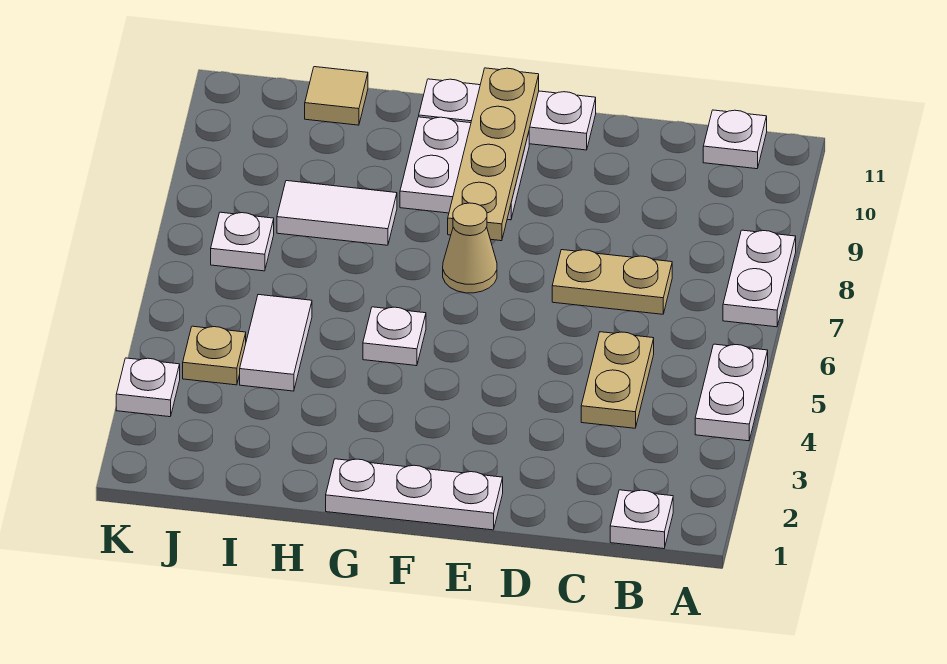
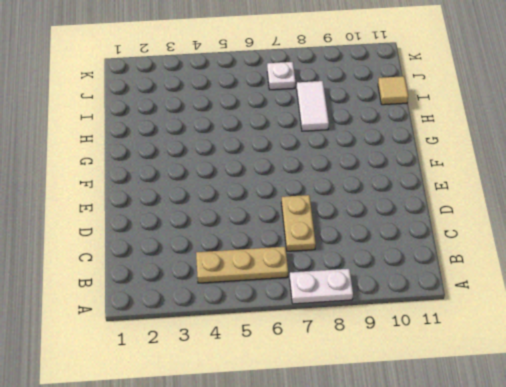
tan plate B4:B6 level 1 -> none
none -> white plate A4:A5 level 1
none -> white plate B1 level 1
none -> white plate B11 level 1

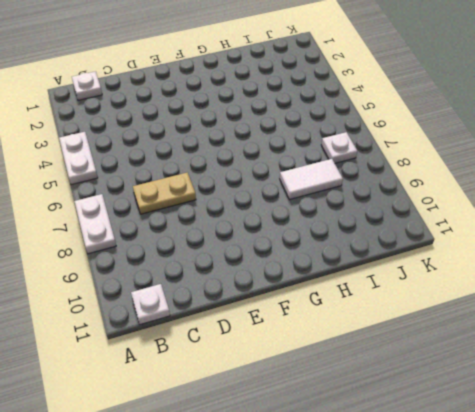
none -> tan plate C4:C5 level 1
none -> white plate E1:G1 level 1
none -> white plate E11:G11 level 1

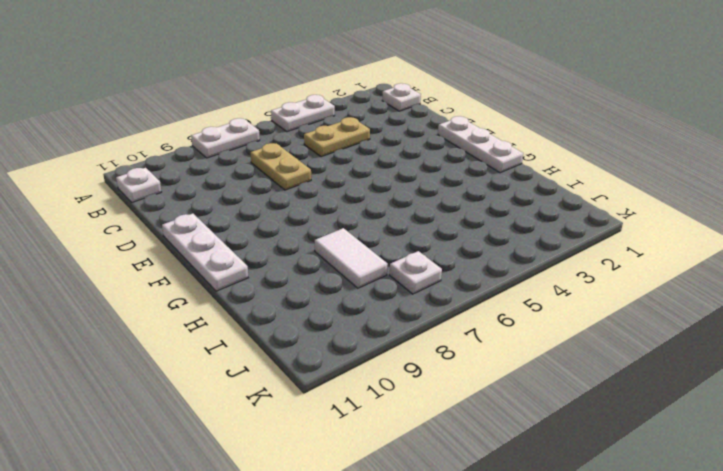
none -> tan cone F7 level 1
none -> white plate F9:G10 level 1
none -> white plate G5 level 1

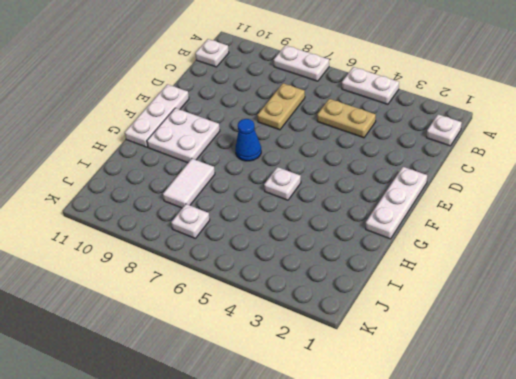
blue cone F7 level 1 -> tan cone F7 level 1
none -> white tile I4:I5 level 1
none -> tan tile I11 level 1
none -> tan plate J4 level 1

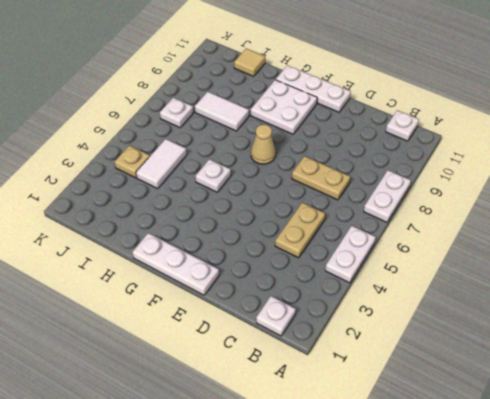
none -> white plate K3 level 1
none -> tan plate F8:F11 level 2

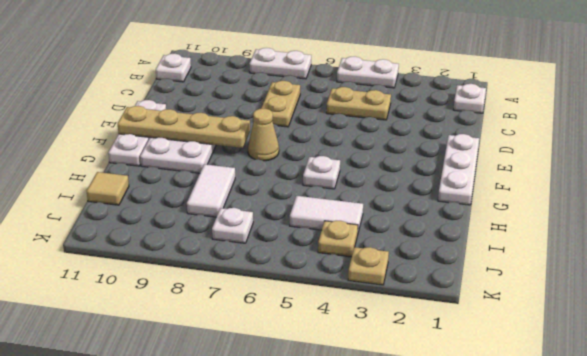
tan plate K3 level 1 -> white plate K3 level 1

